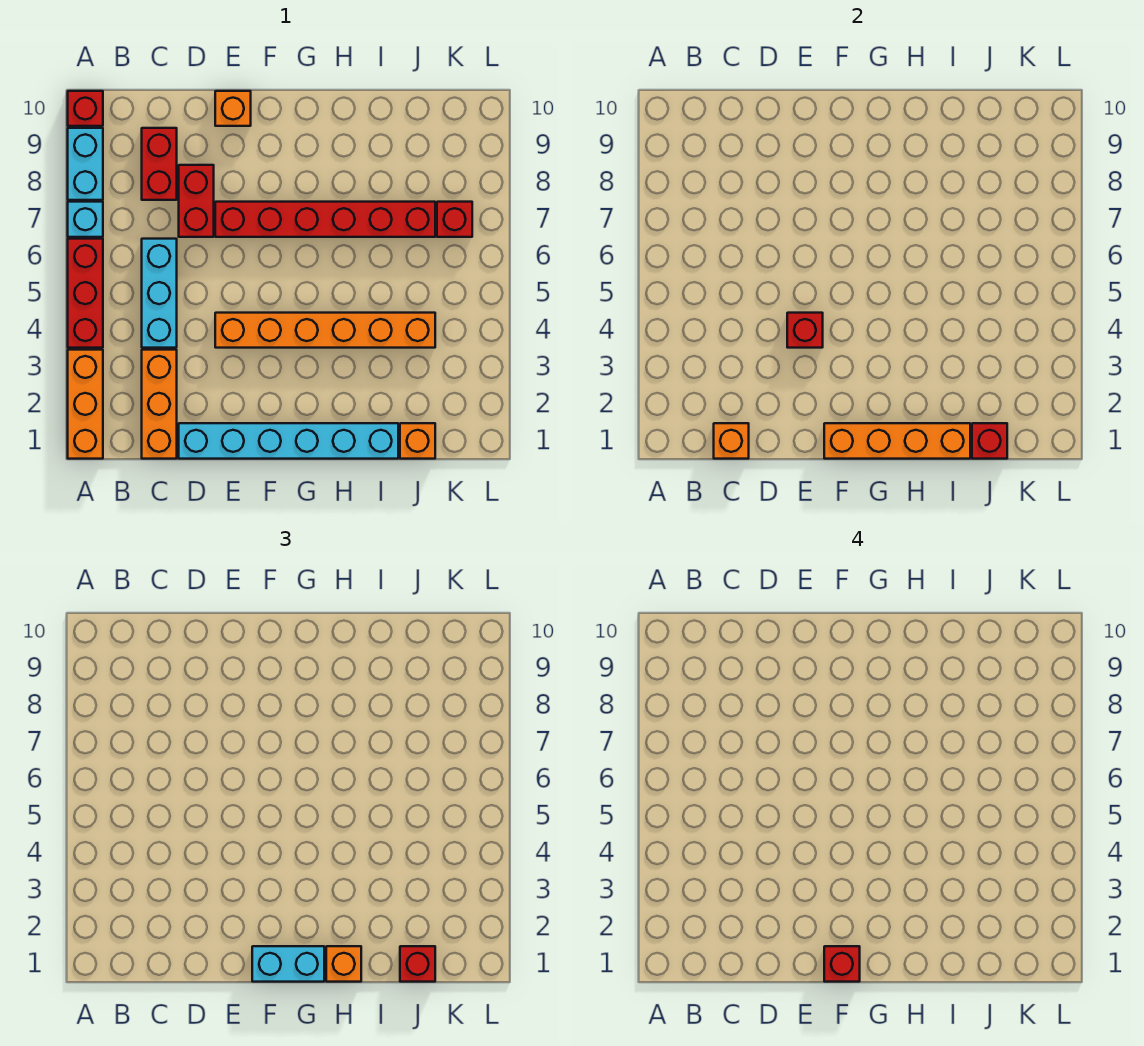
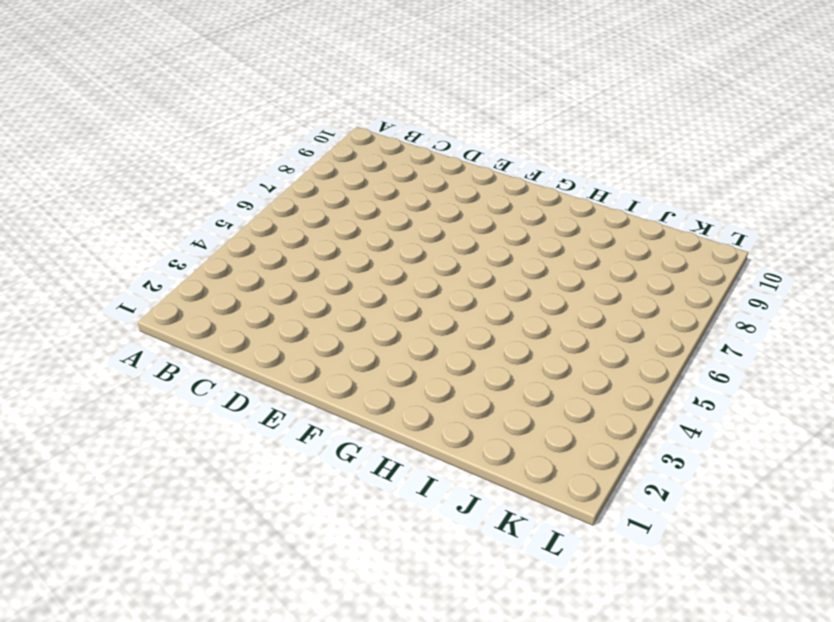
none -> orange brick A1:A3 level 1
none -> red brick A4:A6 level 1
none -> cyan brick A7 level 1

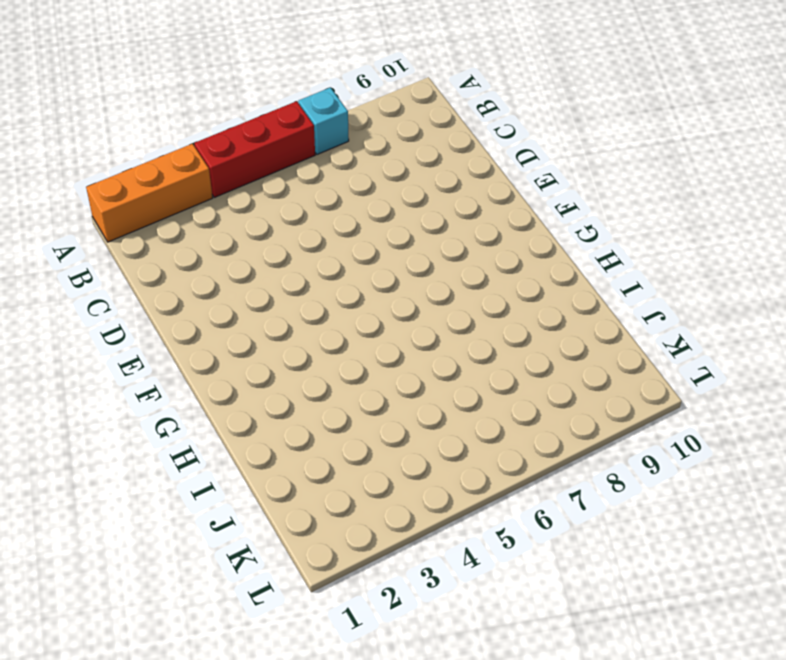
none -> cyan brick A8:A9 level 1
none -> red brick A10 level 1
none -> orange brick C1:C3 level 1

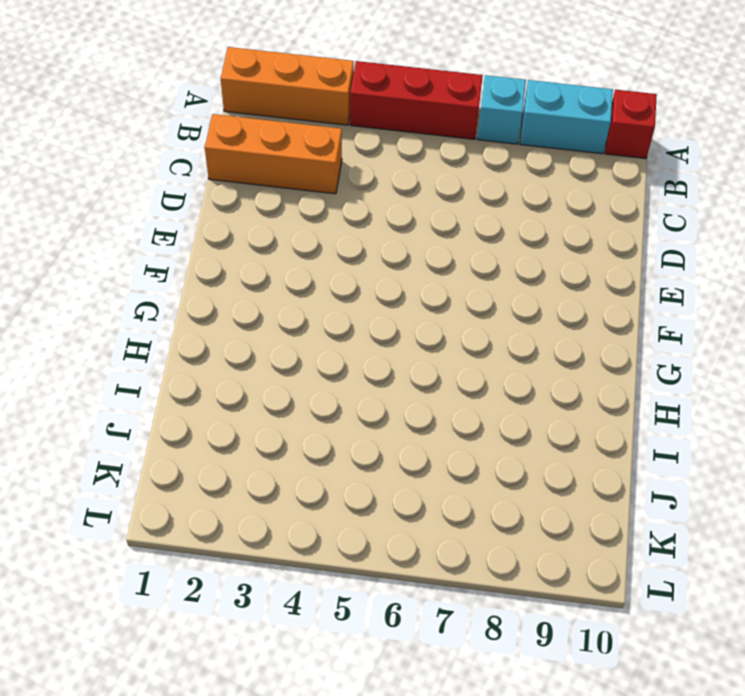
none -> cyan brick C4:C6 level 1
none -> red brick C8:C9 level 1
none -> cyan brick D1:I1 level 1

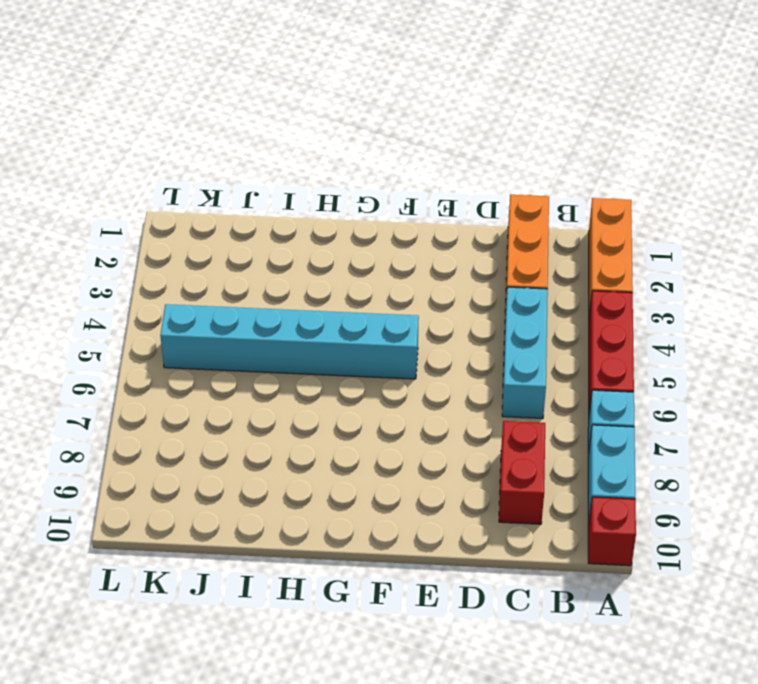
cyan brick F5:K5 level 1 -> cyan brick D1:I1 level 1
none -> red brick D7:D8 level 1
none -> orange brick E4:J4 level 1
none -> red brick E7:J7 level 1

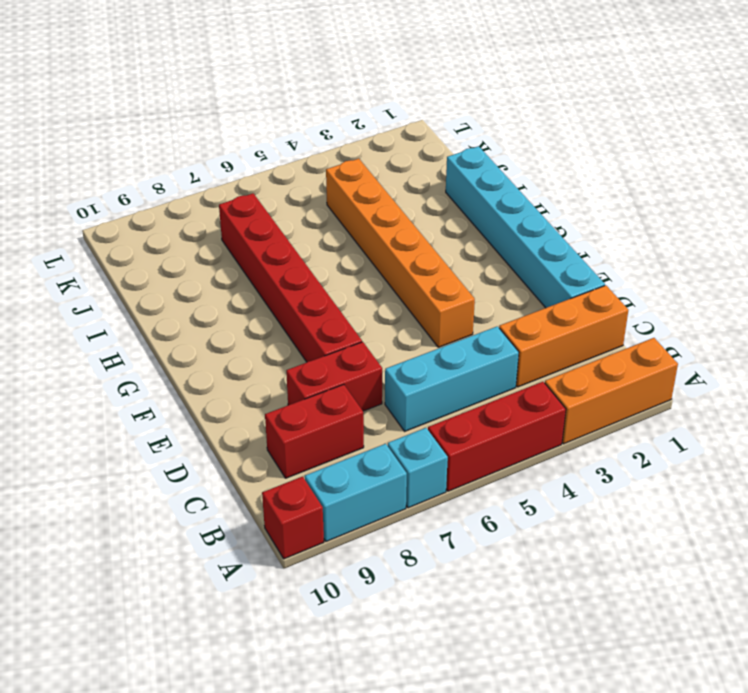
none -> orange brick E10 level 1
none -> orange brick J1 level 1
none -> red brick K7 level 1

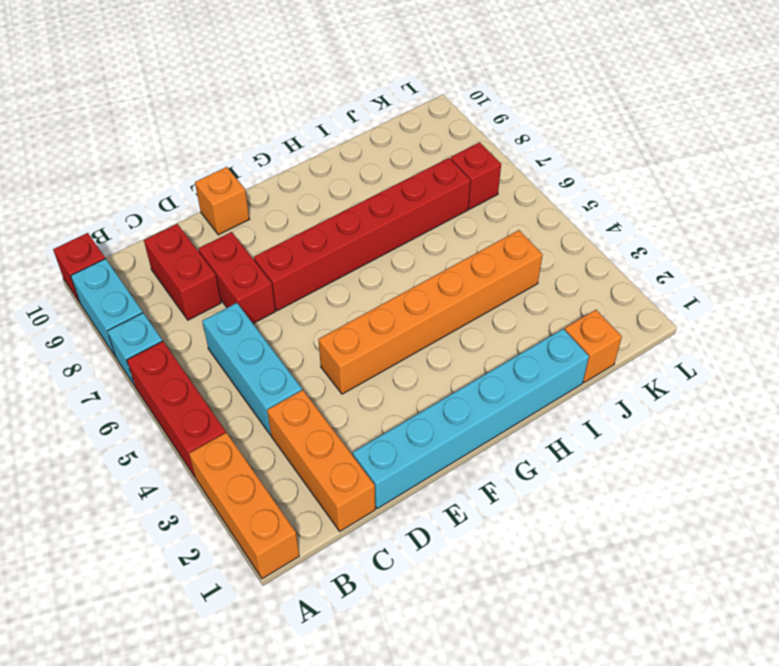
none -> orange brick C1 level 2
none -> red brick E4 level 2
none -> orange brick F1:I1 level 2

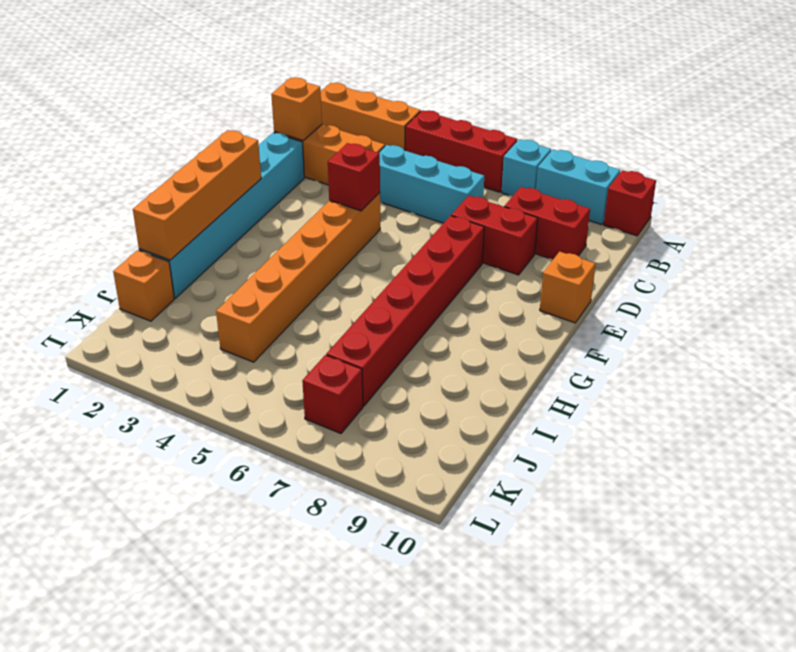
none -> red brick J1 level 2
none -> cyan brick F1:G1 level 3
none -> orange brick H1 level 3

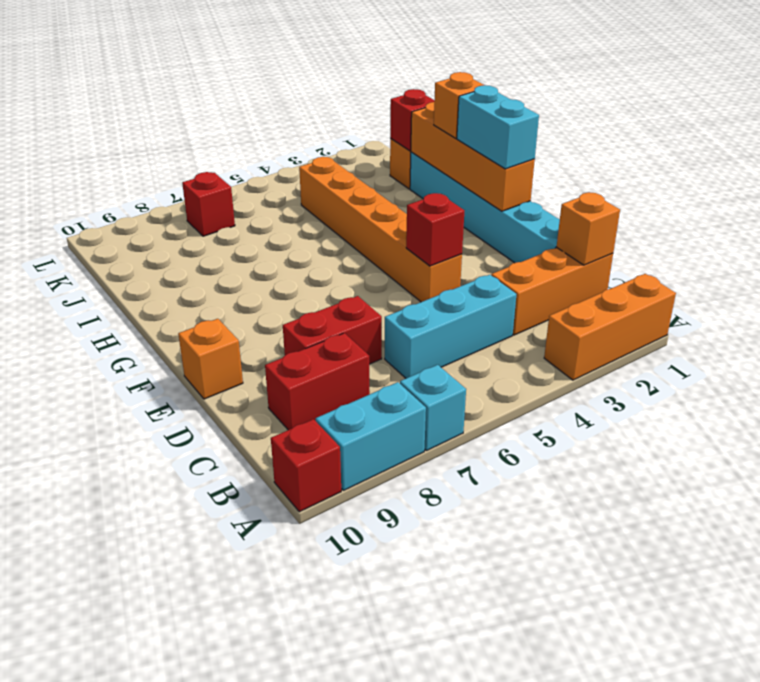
none -> red brick A4:A6 level 1
none -> red brick E7:J7 level 1
none -> red brick J1 level 3

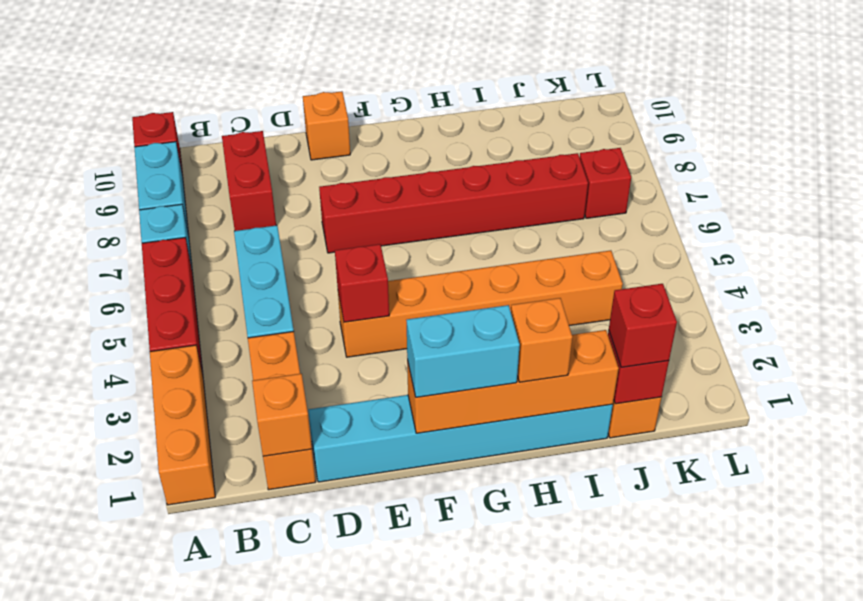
none -> red brick D7:D8 level 1
none -> red brick F1 level 4

